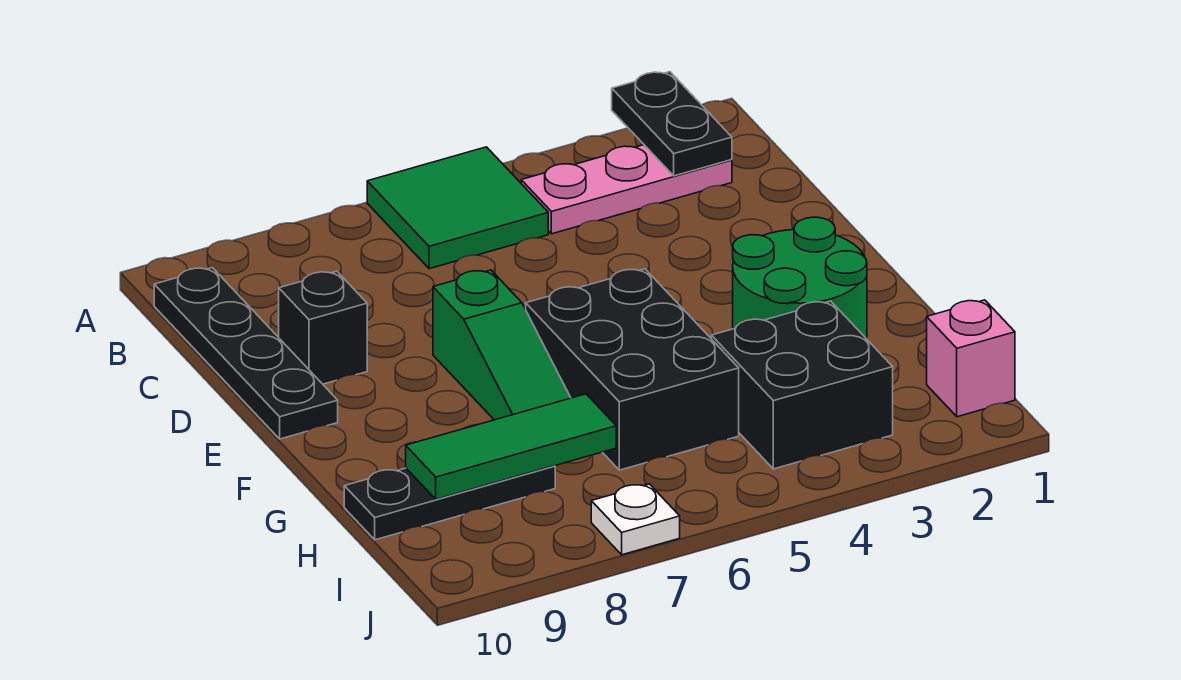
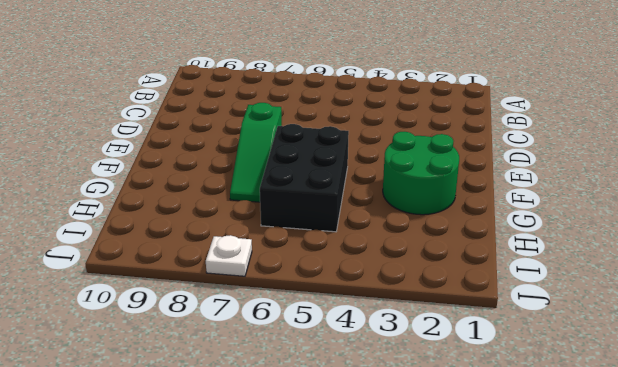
none -> green tile A5:B6 level 1
none -> pink plate B2:B4 level 1
none -> black plate B10:E10 level 1

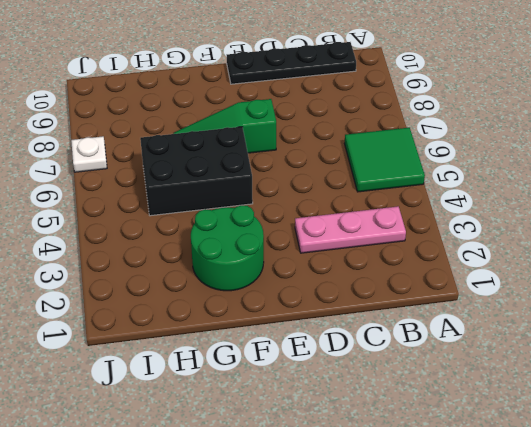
pink plate B3:D3 level 1 -> pink plate B2:B4 level 1
none -> black brick D9 level 1
none -> black brick H3:I4 level 1
none -> black plate H8:H10 level 1

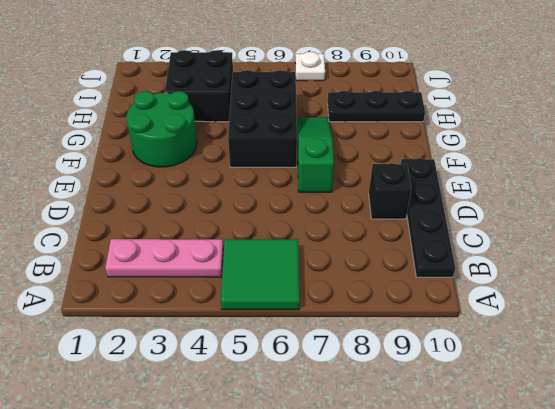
none -> pink brick I1 level 1
none -> black plate A2:B2 level 2
none -> green tile H7:H9 level 2

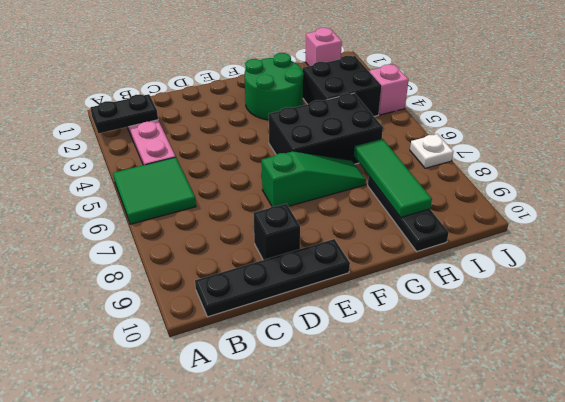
pink brick J4 level 1 -> none

